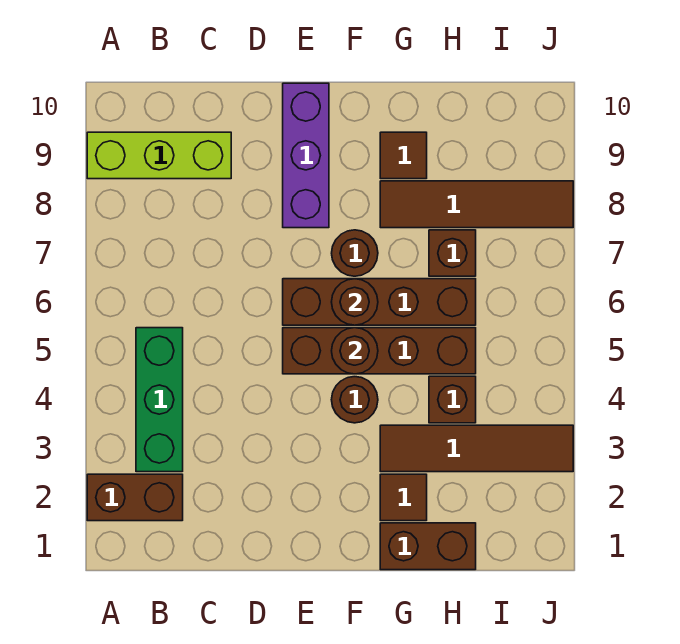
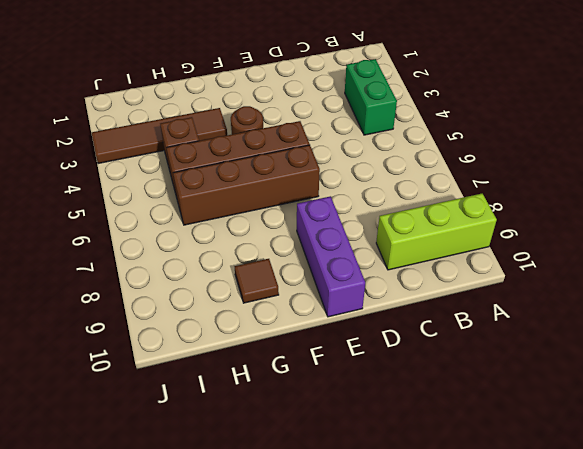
green brick B3:B4 level 1 -> green brick B3:B5 level 1
none -> brown brick A2:B2 level 1
none -> brown round brick F7 level 1
none -> brown brick G1:H1 level 1

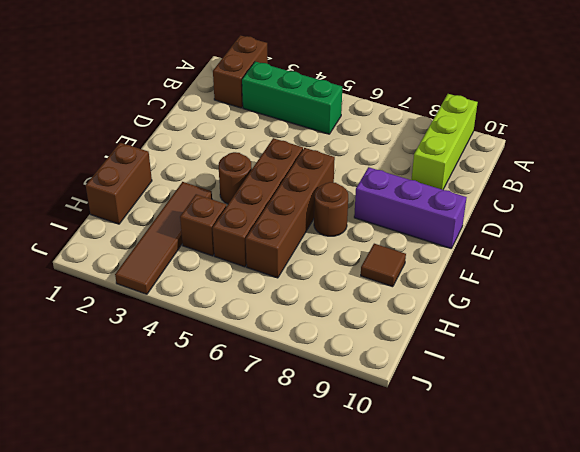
none -> brown tile G2 level 1
none -> brown tile G8:J8 level 1
none -> brown brick H7 level 1

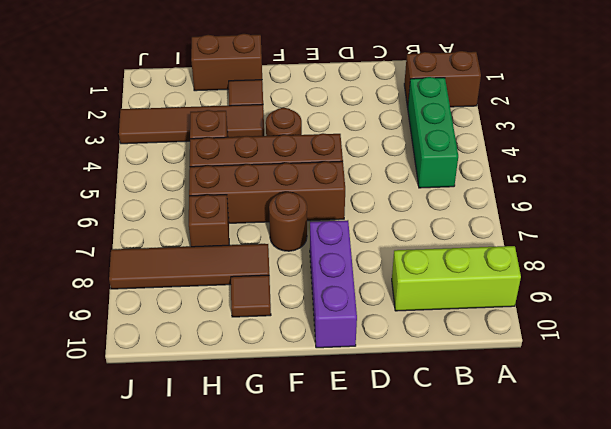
none -> brown round brick F5 level 2
none -> brown round brick F6 level 2

